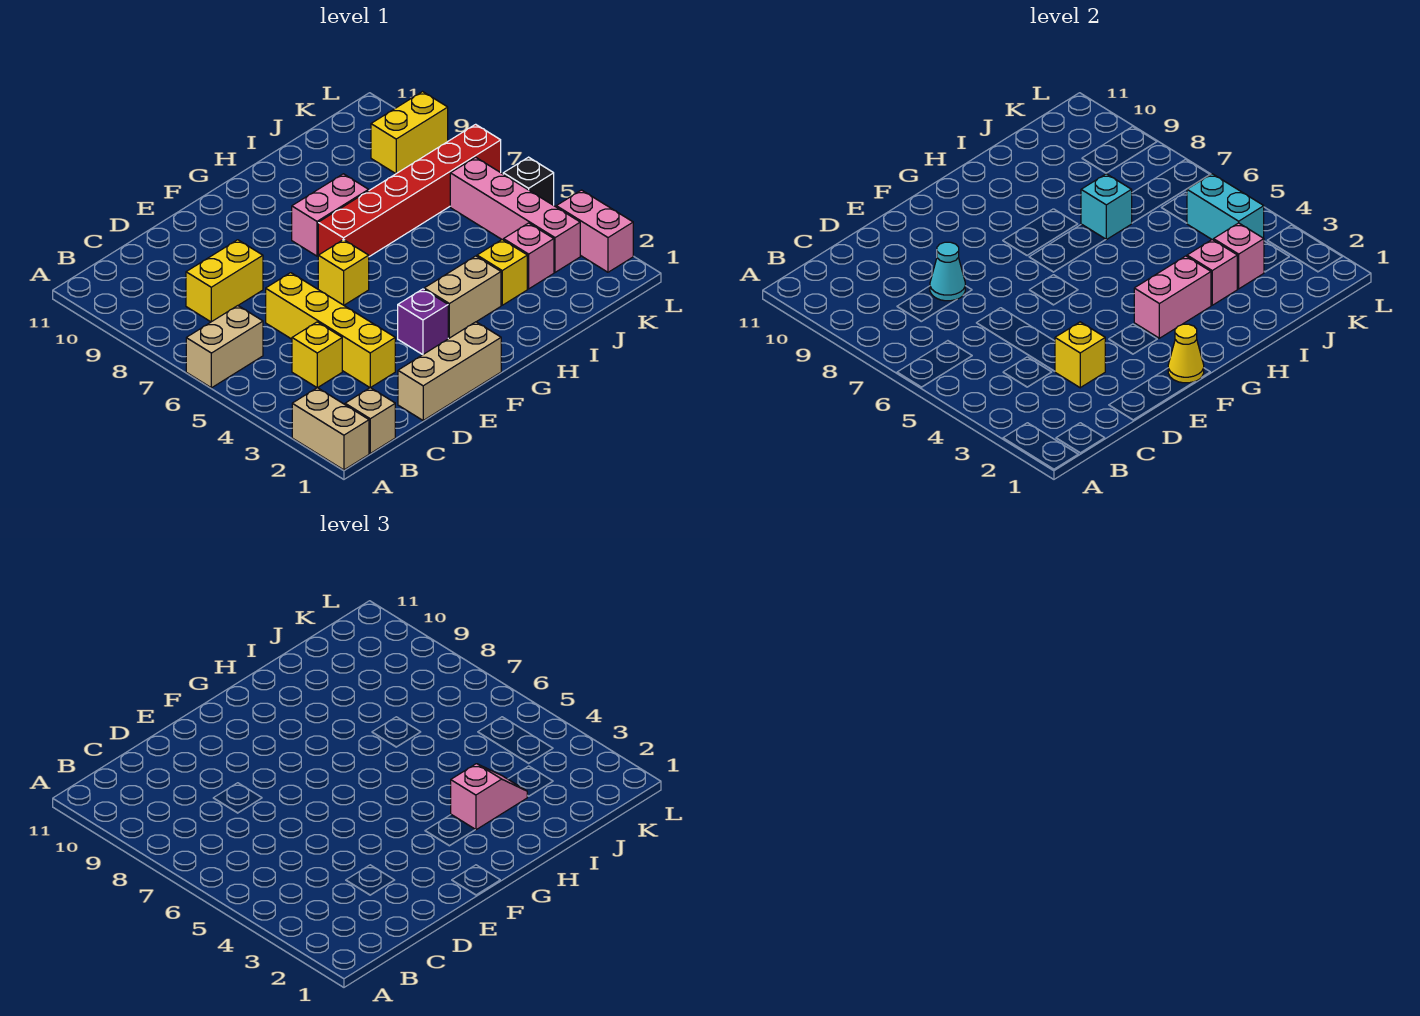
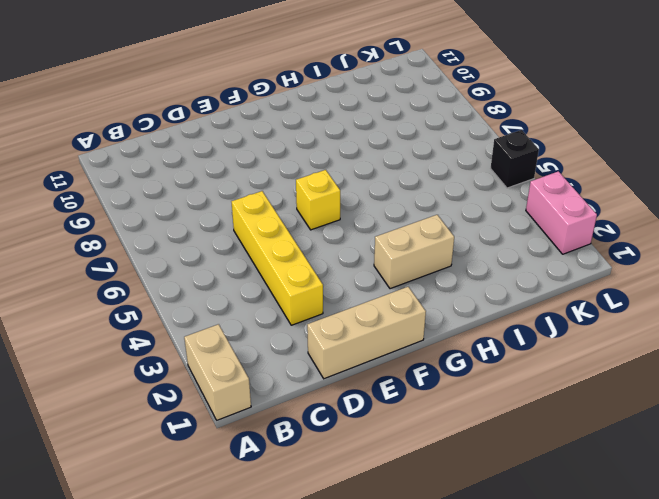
none -> tan brick A6:B6 level 1
none -> tan brick B1 level 1
none -> yellow brick C4 level 1

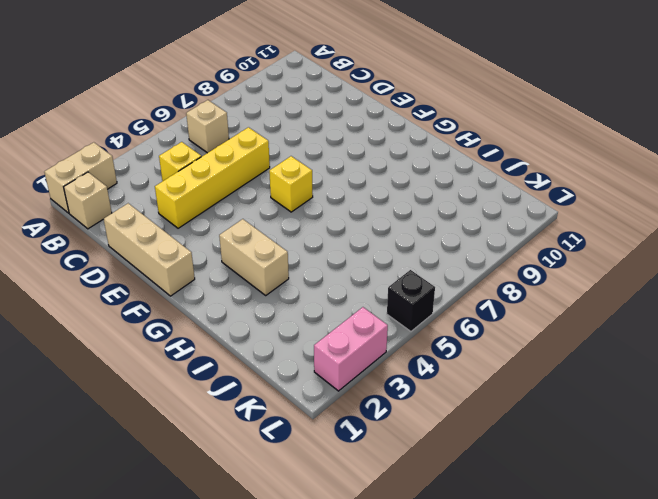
tan brick B6 level 1 -> tan brick A6:B6 level 1
none -> yellow brick C8:D8 level 1
none -> purple brick F3 level 1
none -> red brick G7:L7 level 1

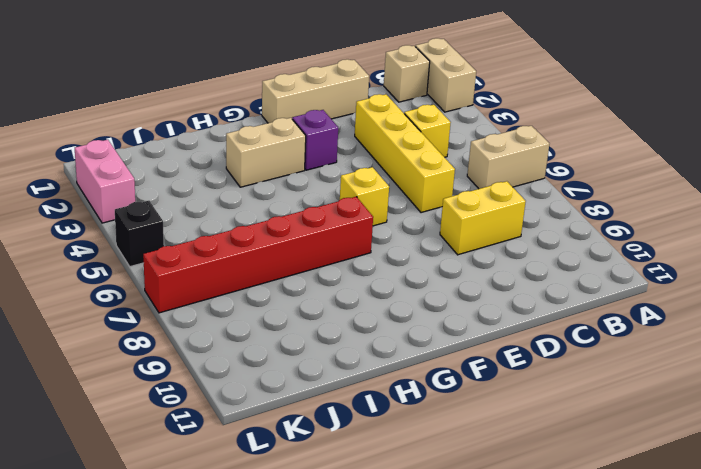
none -> pink brick G8:H8 level 1
none -> yellow brick I3 level 1
none -> pink brick J3 level 1

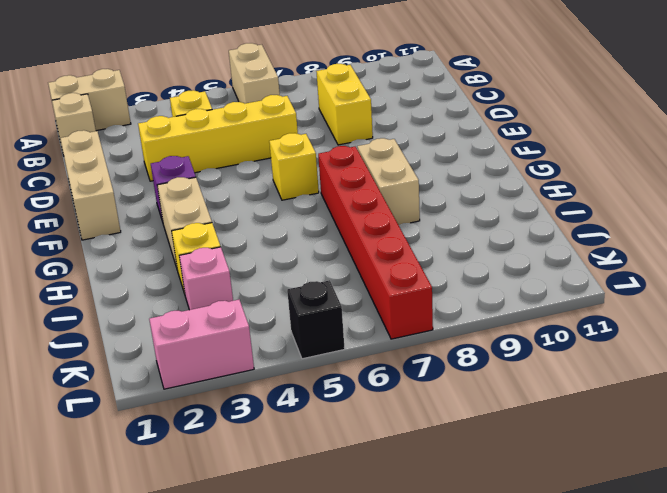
tan brick G8:H8 level 1 -> pink brick G8:H8 level 1
none -> pink brick K3:K6 level 1
none -> yellow brick K9:L9 level 1
none -> yellow brick D3 level 2

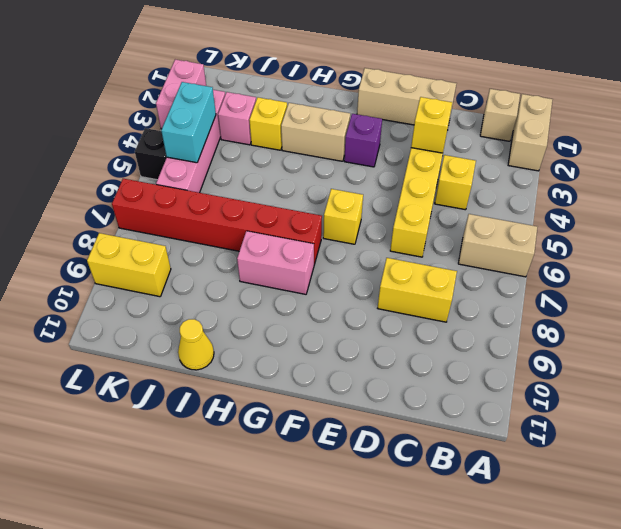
yellow cone I11 level 1 -> yellow cone F1 level 2
none -> cyan cone D8 level 2
none -> pink brick G3:H3 level 2
none -> pink brick I3 level 2

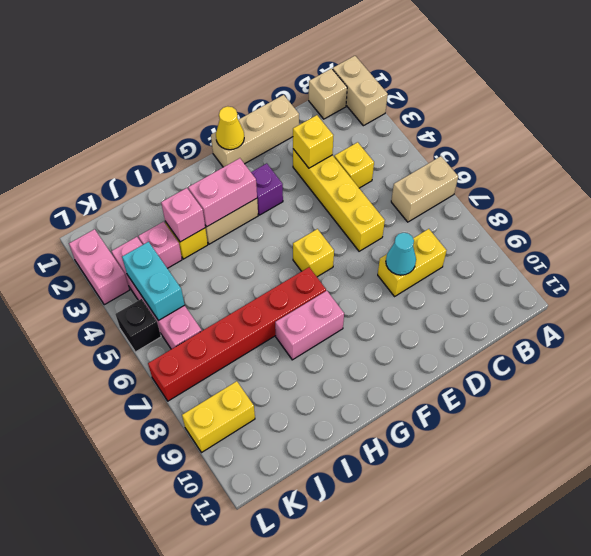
none -> cyan brick I7 level 2
none -> pink brick J3 level 2
none -> pink slope H3:I3 level 3 top H

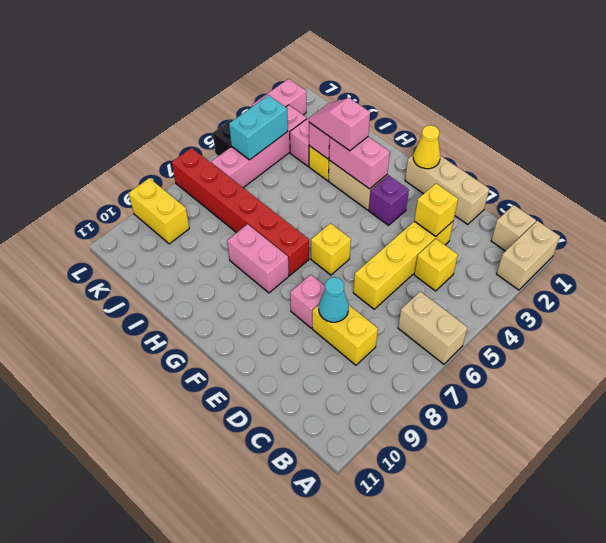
pink brick E8 level 1 -> pink brick J3 level 2
none -> cyan brick I7 level 2

